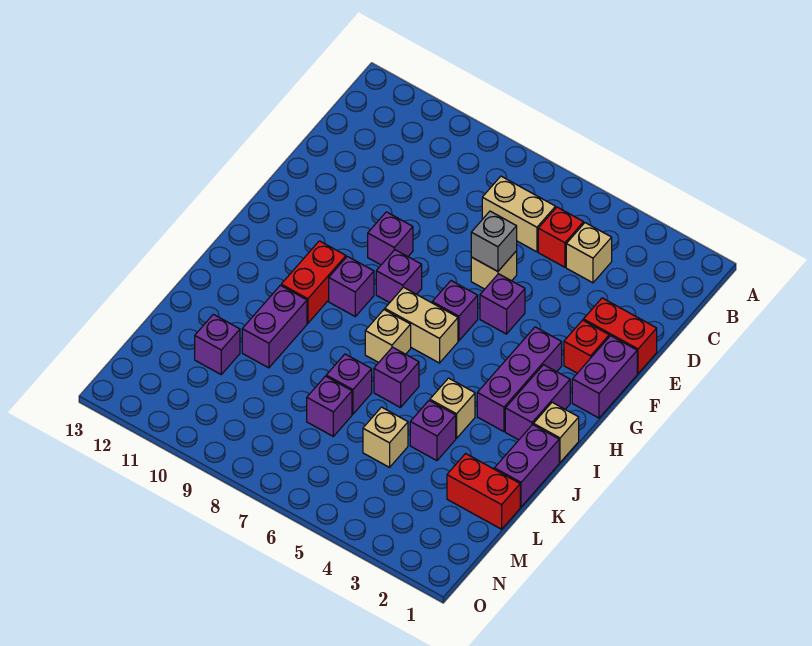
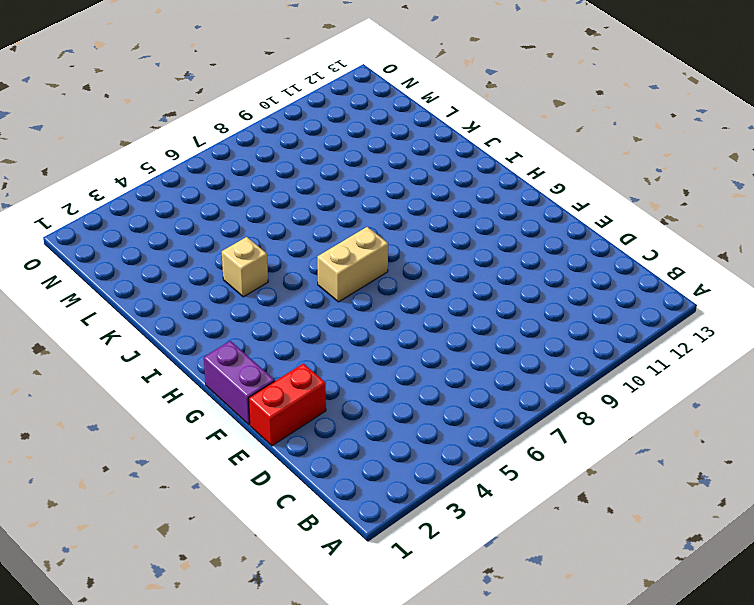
none -> tan brick C4 level 1
none -> red brick C5 level 1
none -> tan brick C6:C7 level 1

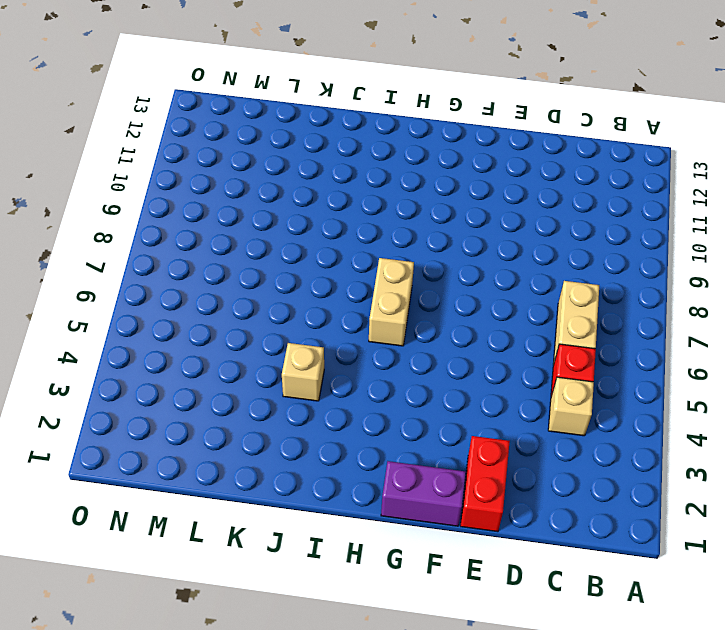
none -> tan brick E6 level 1
none -> red brick F2 level 1
none -> purple brick F5 level 1

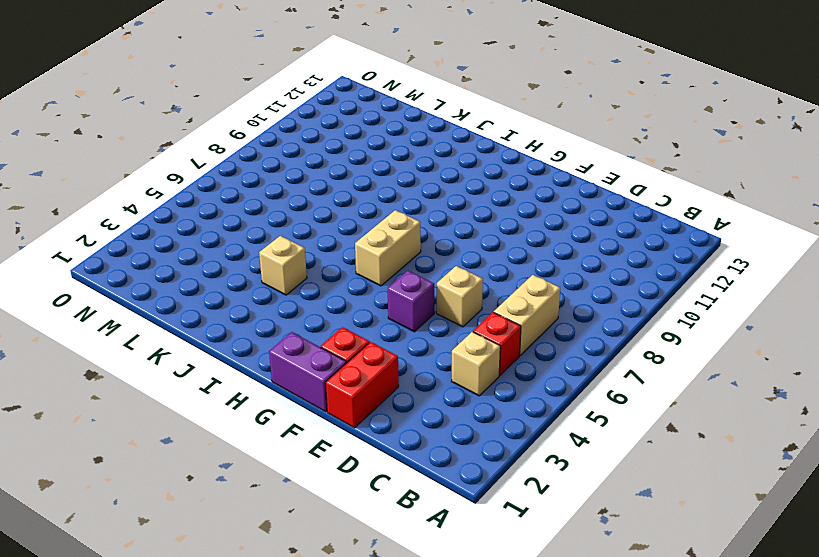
none -> purple brick F9 level 1
none -> purple brick G3:I3 level 1
none -> purple brick G6 level 1

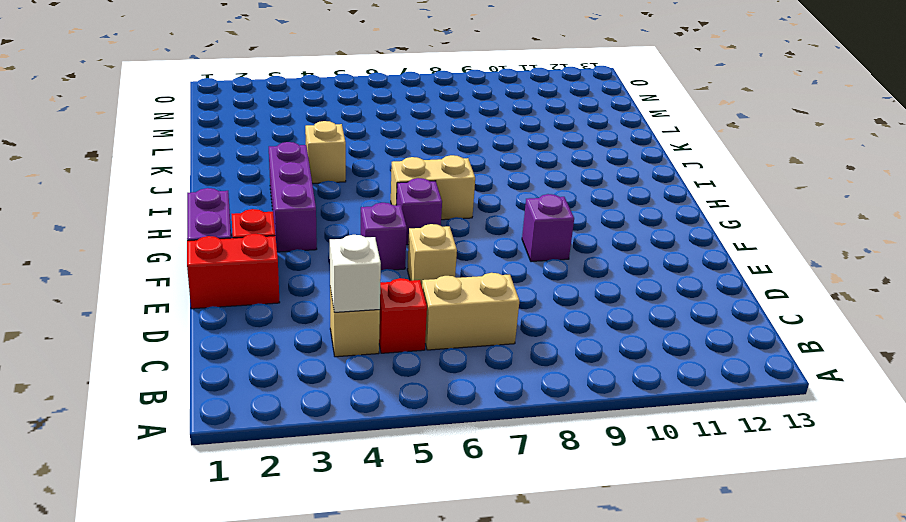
white brick C4 level 2 -> none
none -> purple brick G8 level 1
none -> purple brick H2:I2 level 1
none -> purple brick H9 level 1

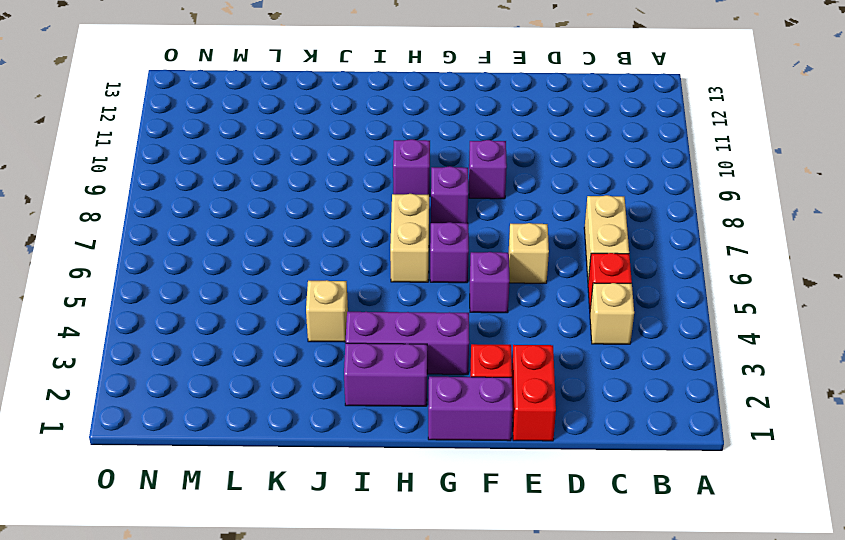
none -> red brick H10:I10 level 1
none -> tan brick I1 level 1
none -> tan brick I7 level 1

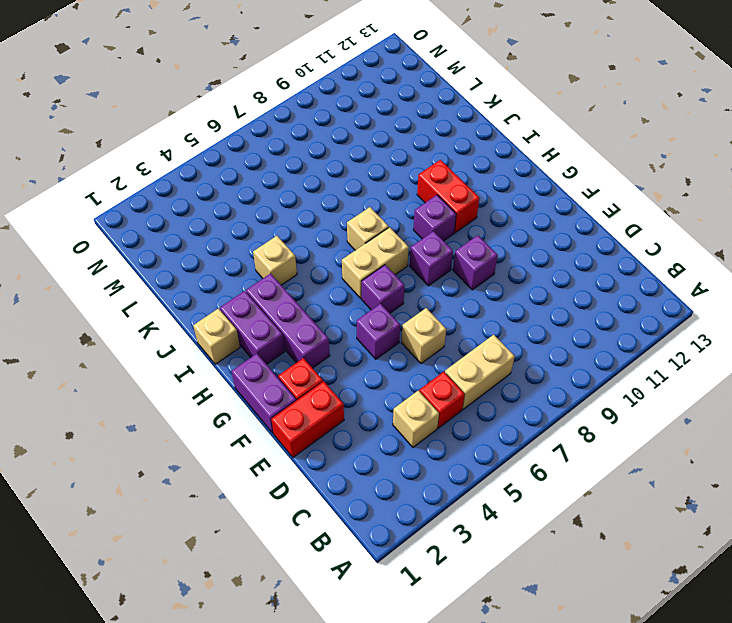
none -> purple brick J1:K1 level 1
none -> purple brick J6 level 1
none -> purple brick J10:K10 level 1

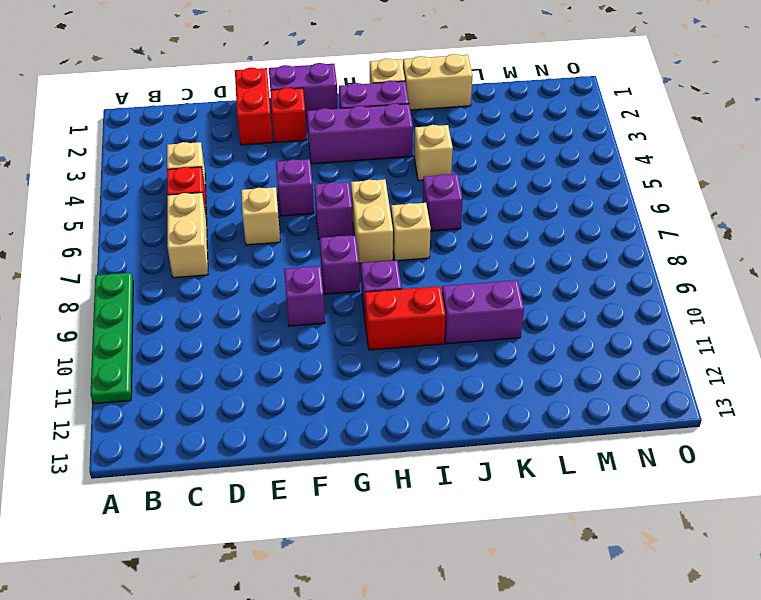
green plate A8:A11 level 1 -> none
tan brick J1:K1 level 1 -> purple brick J1:K1 level 1
none -> purple brick K4 level 1
none -> purple brick K7 level 1
none -> red brick L1:L2 level 1

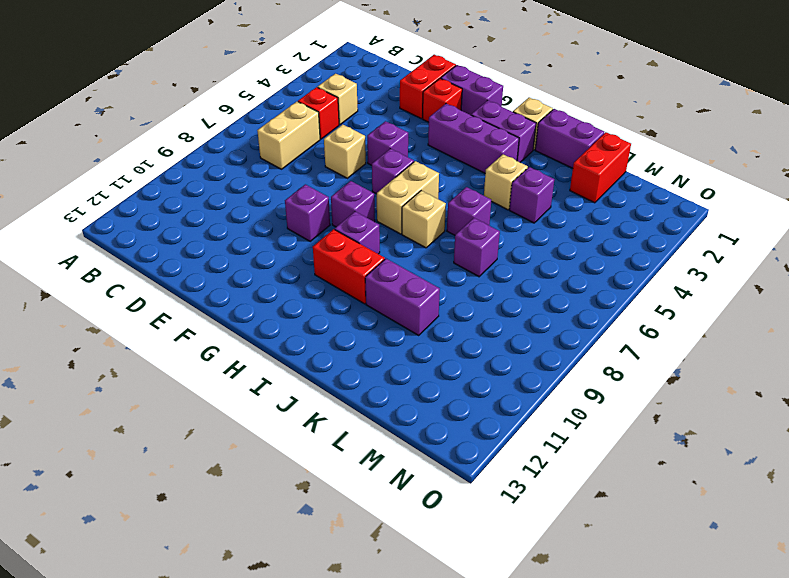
none -> tan brick L5 level 1
none -> purple brick L7 level 1
none -> purple brick L11 level 1

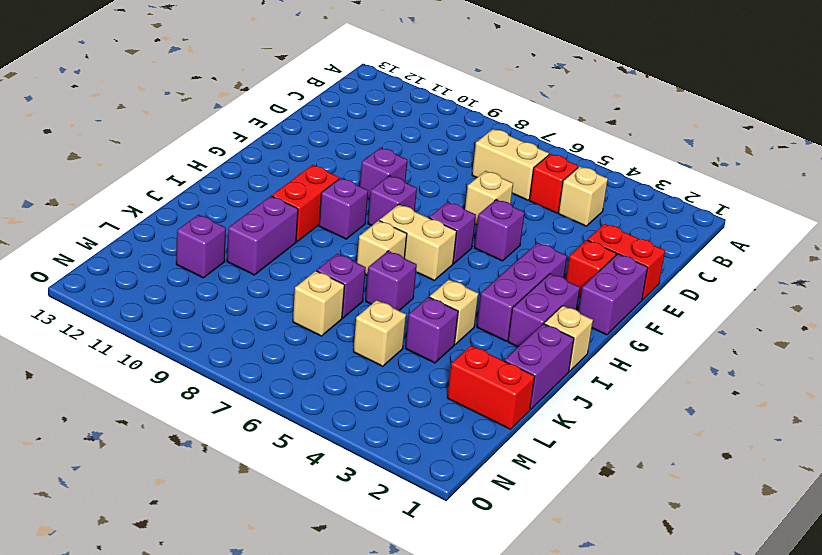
tan brick L7 level 1 -> purple brick L7 level 1
none -> grey brick E6 level 2

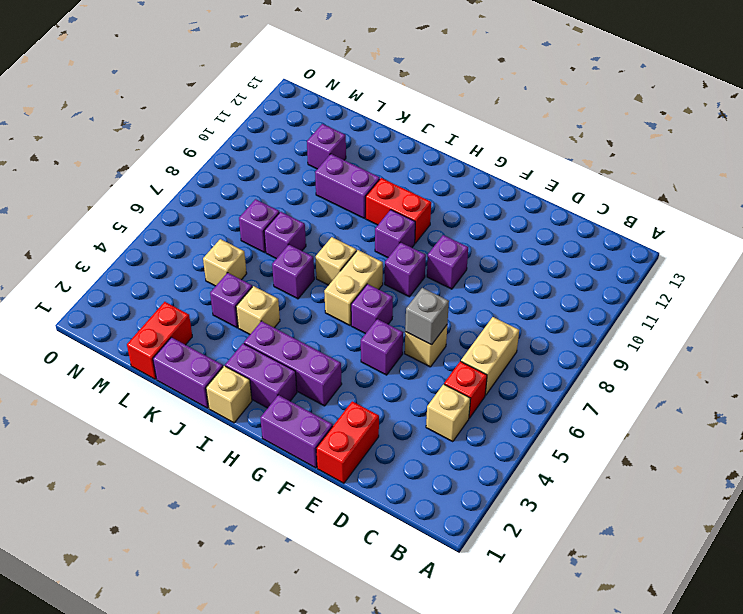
none -> red brick F2 level 1

